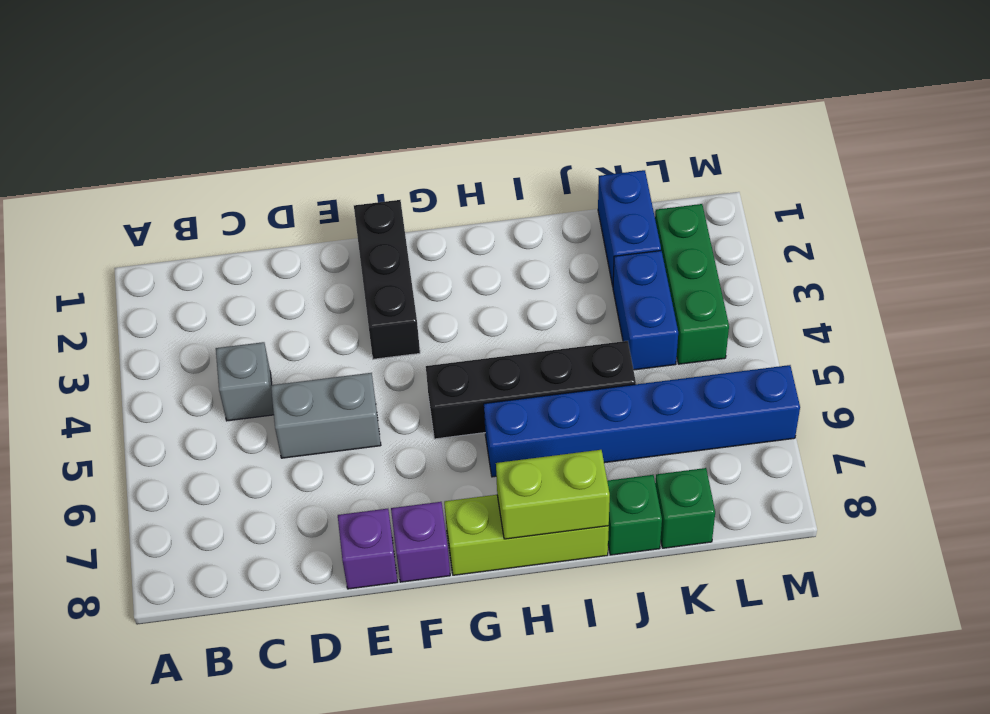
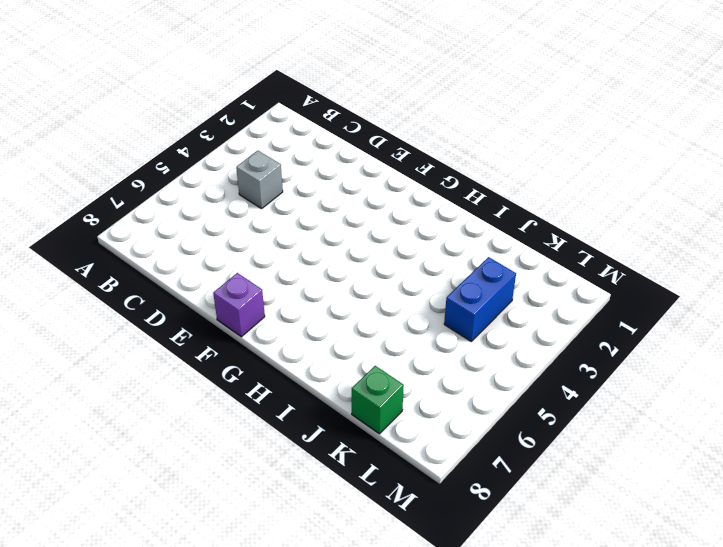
none -> grey brick D5:E5 level 1
none -> purple brick E8 level 1
none -> black brick F1:F3 level 1

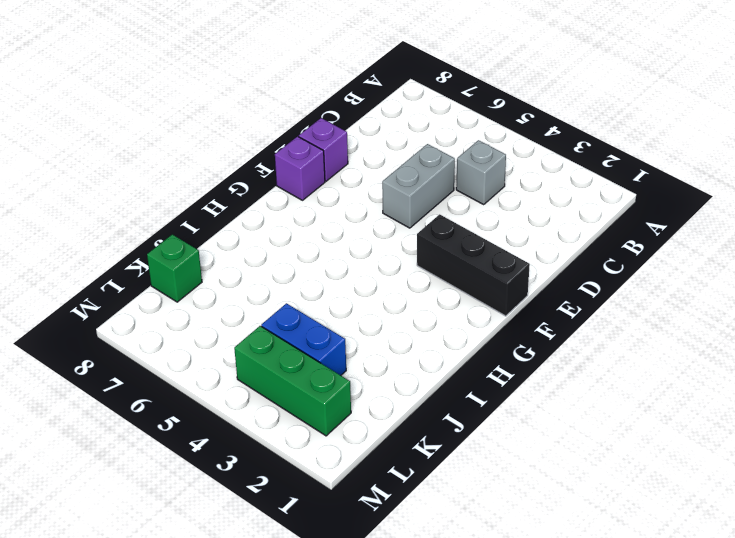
none -> black brick G5:J5 level 1
none -> lime brick G8:I8 level 1
none -> blue brick H6:M6 level 1

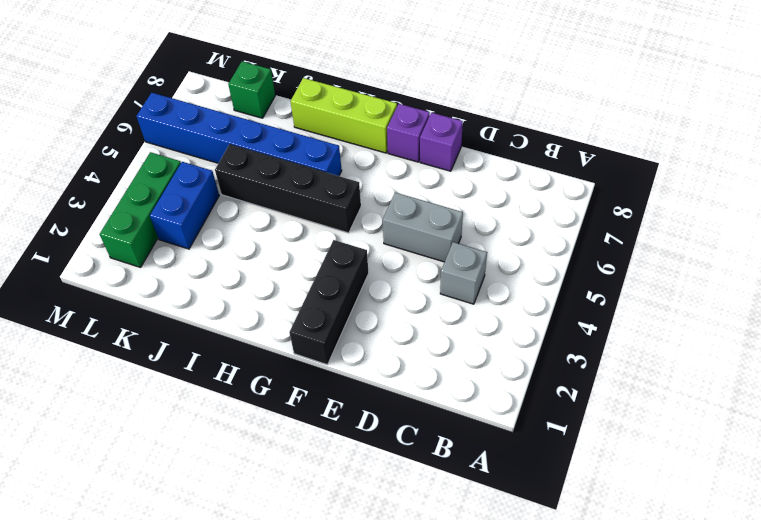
none -> green brick J8 level 1
none -> blue brick K1:K2 level 1
none -> lime brick H8:I8 level 2

